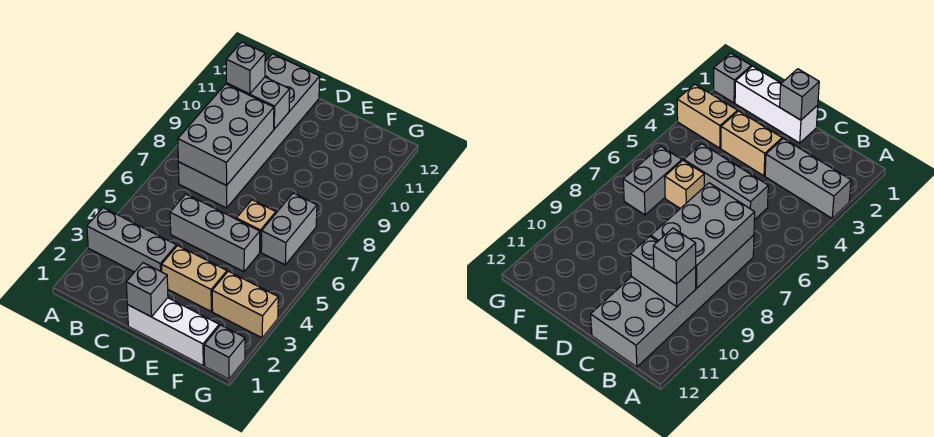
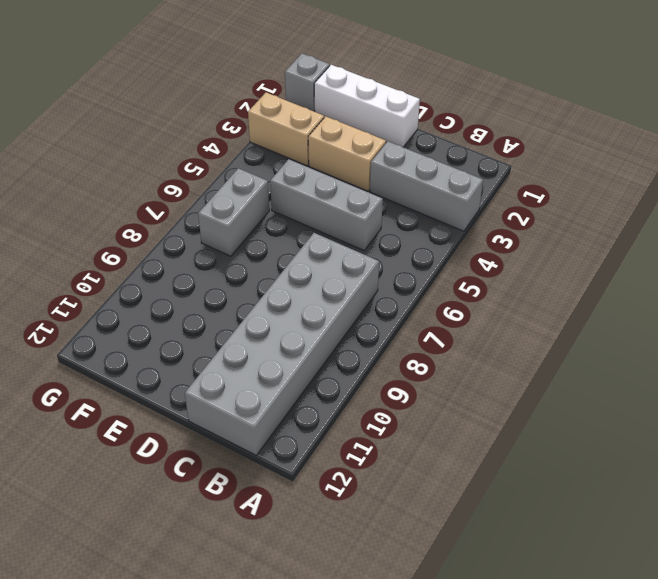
none -> tan brick E6 level 1
none -> grey brick B7:C9 level 2
none -> grey brick B10:C10 level 2

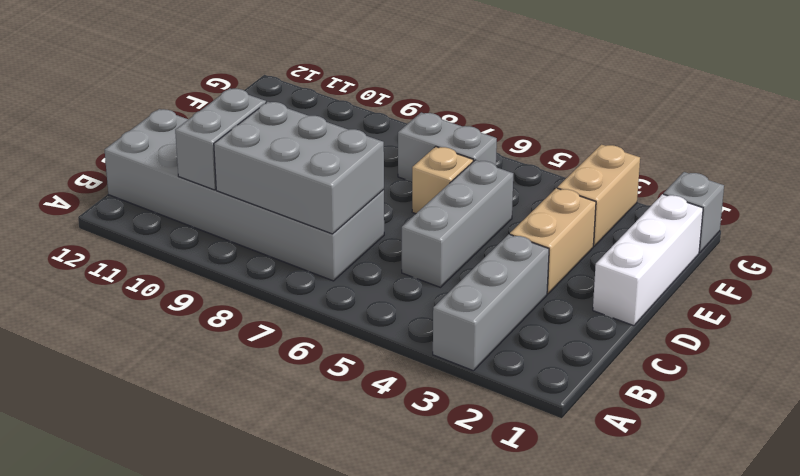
none -> grey brick D1 level 2
none -> grey brick B10 level 3

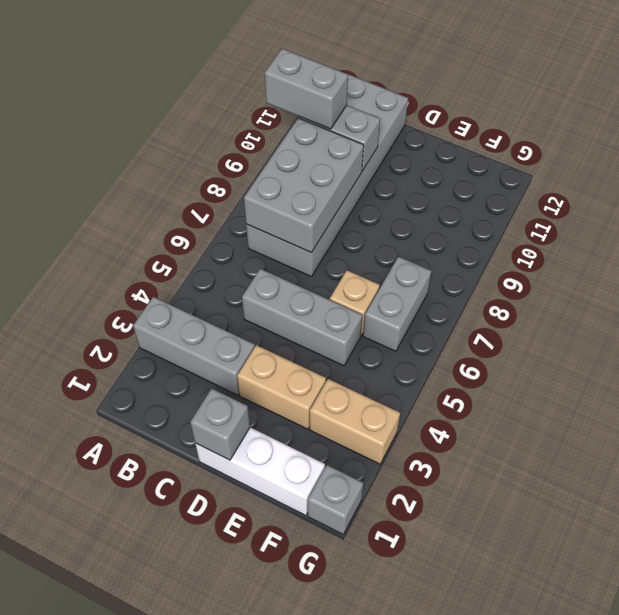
grey brick A10:B10 level 3 -> grey brick B10 level 3

